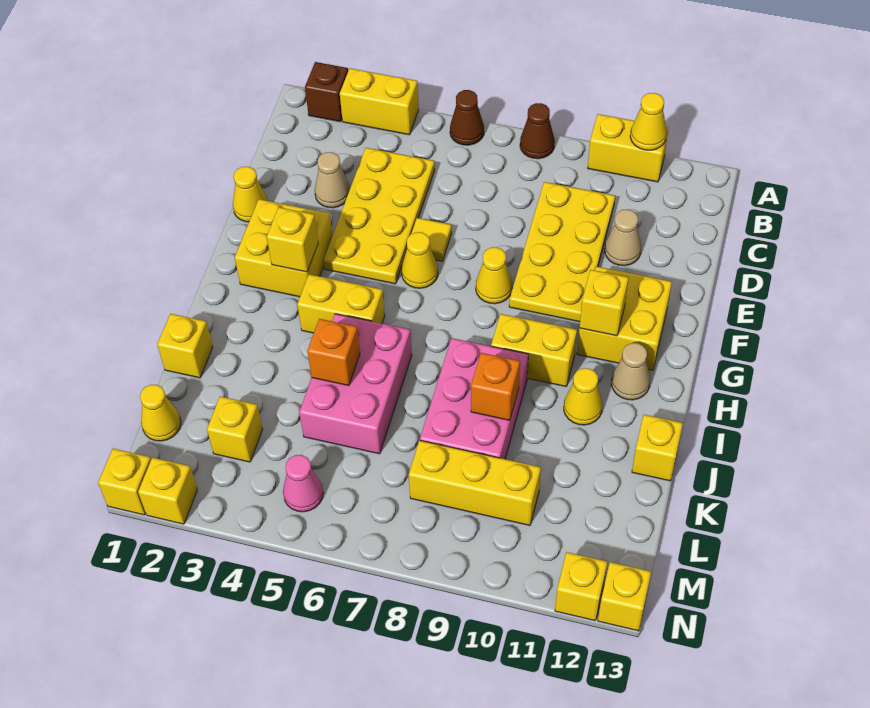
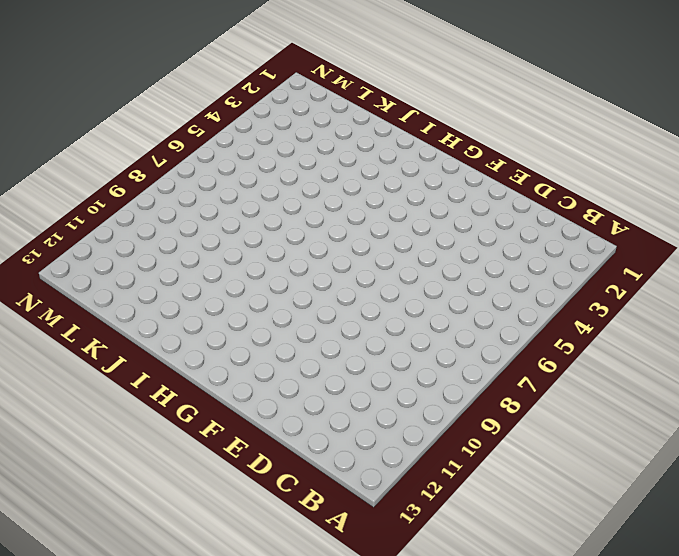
none -> brown brick A2 level 1
none -> yellow brick A3:A4 level 1
none -> brown cone A6 level 1
none -> brown cone A8 level 1

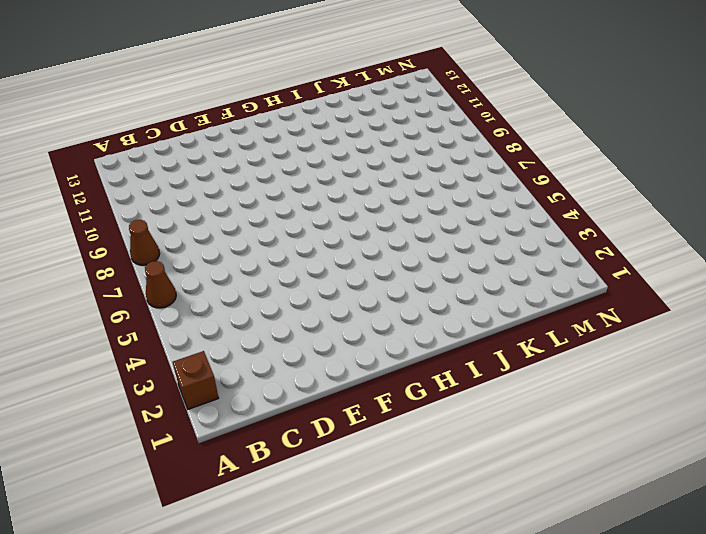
none -> yellow brick A3:A4 level 1
none -> yellow brick A10:A11 level 1
none -> yellow plate C4:F5 level 1
none -> yellow plate C9:F10 level 1

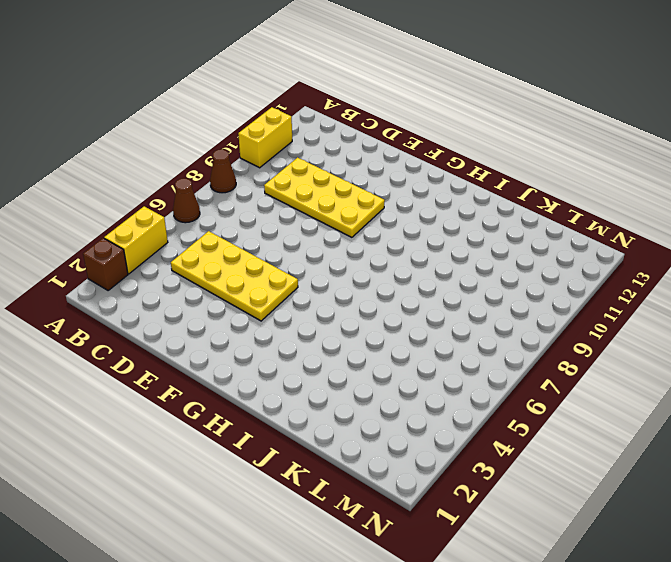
none -> tan cone D3 level 1
none -> tan cone D11 level 1
none -> yellow cone E1 level 1
none -> yellow tile E6 level 1

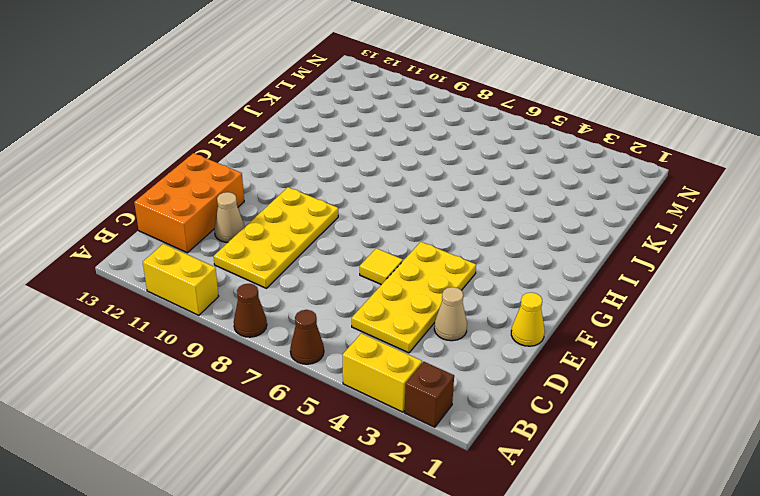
orange brick C12:E13 level 1 -> none
none -> yellow brick F2:G3 level 1
none -> yellow cone F6 level 1
none -> yellow cone F8 level 1
none -> yellow brick F11:G12 level 1

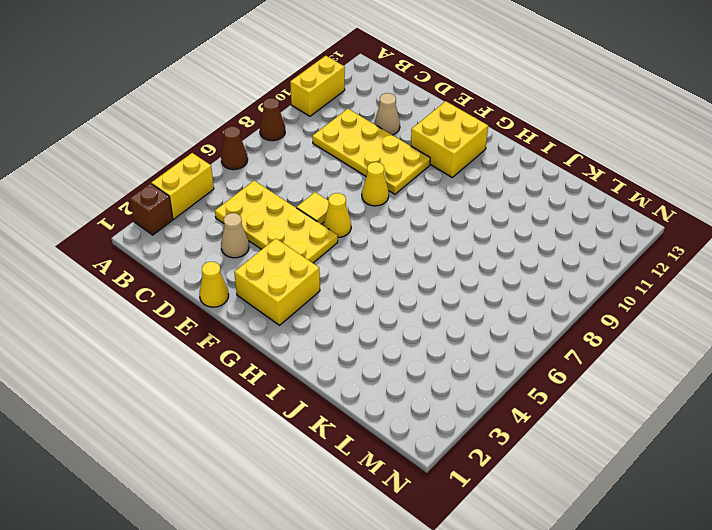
none -> yellow brick H4:H5 level 1
none -> yellow brick H9:H10 level 1
none -> tan cone H12 level 1
none -> pink brick I5:K6 level 1

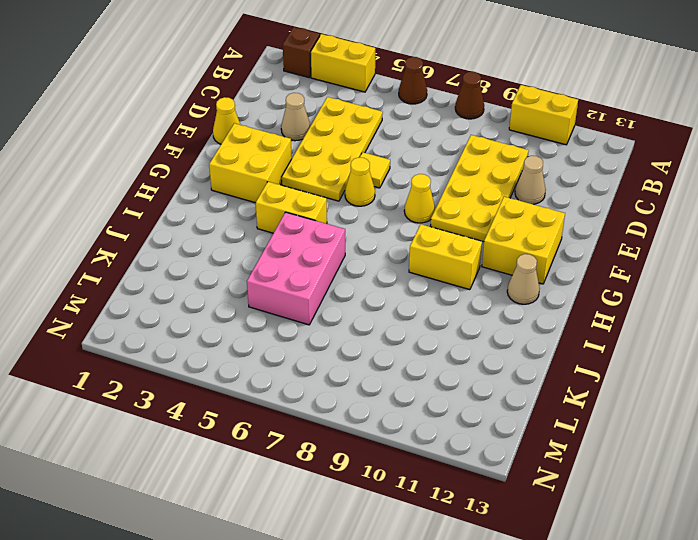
none -> pink brick I8:K9 level 1
none -> yellow cone I11 level 1
none -> yellow brick J1 level 1
none -> yellow brick J13 level 1

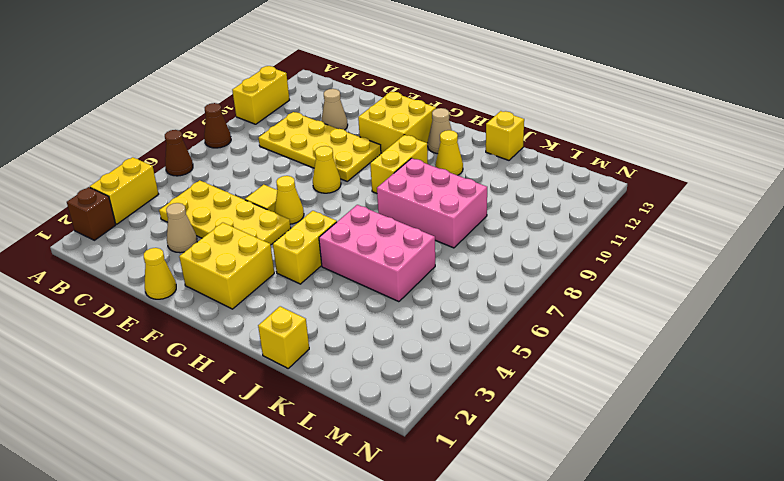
none -> yellow cone L1 level 1
none -> yellow brick L3 level 1
none -> yellow brick L8:L10 level 1
none -> pink cone M5 level 1

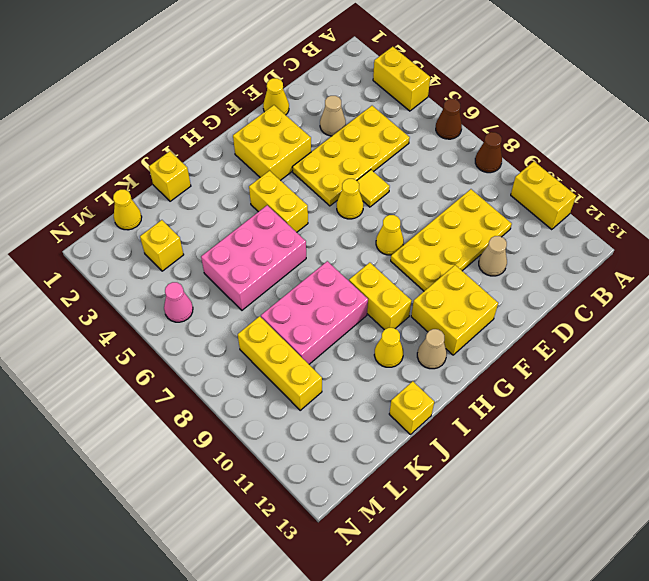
none -> brown brick A2 level 1
none -> yellow brick N1 level 1
none -> yellow brick N2 level 1
none -> yellow brick N12 level 1

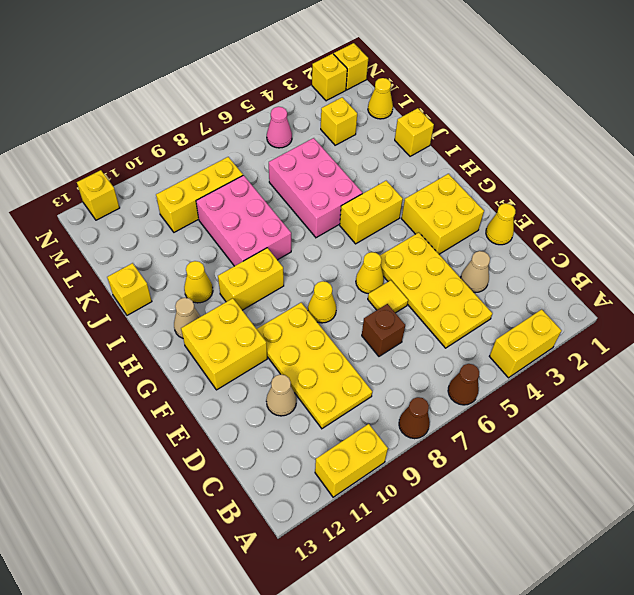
brown brick D7 level 1 -> brown brick A2 level 1
none -> yellow brick N13 level 1
none -> yellow cone A11 level 2
none -> yellow brick G3 level 2
none -> yellow brick G11 level 2

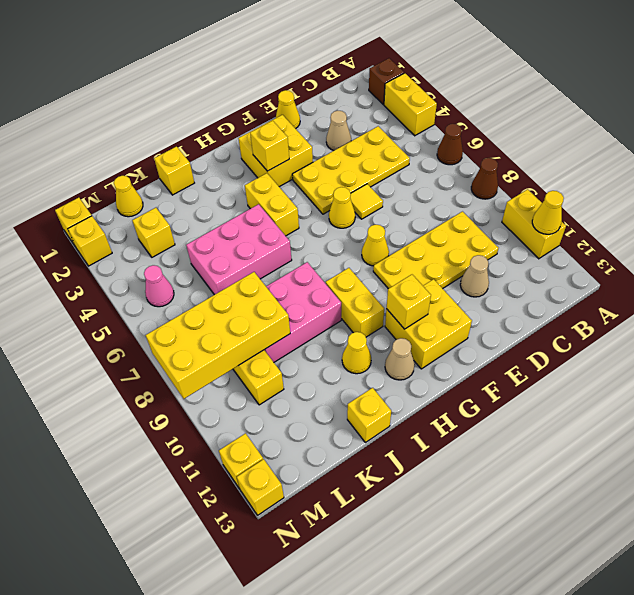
yellow brick K8:N9 level 2 -> none
none -> orange brick J5 level 2
none -> orange brick J9 level 2

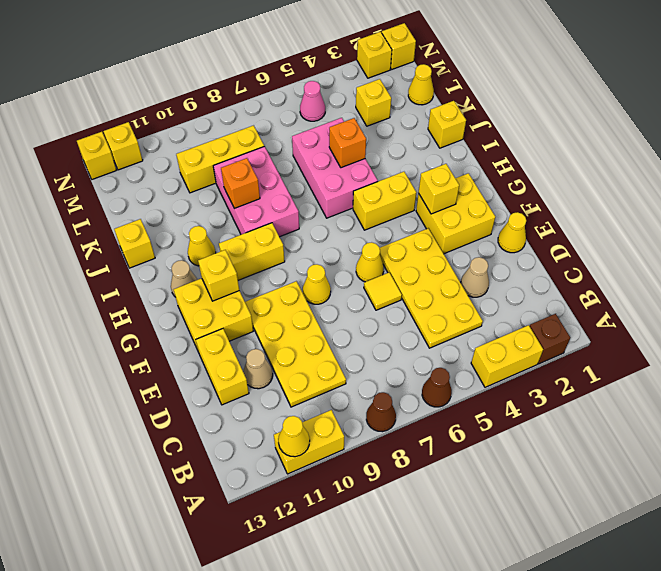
yellow brick D12:E12 level 1 -> none

